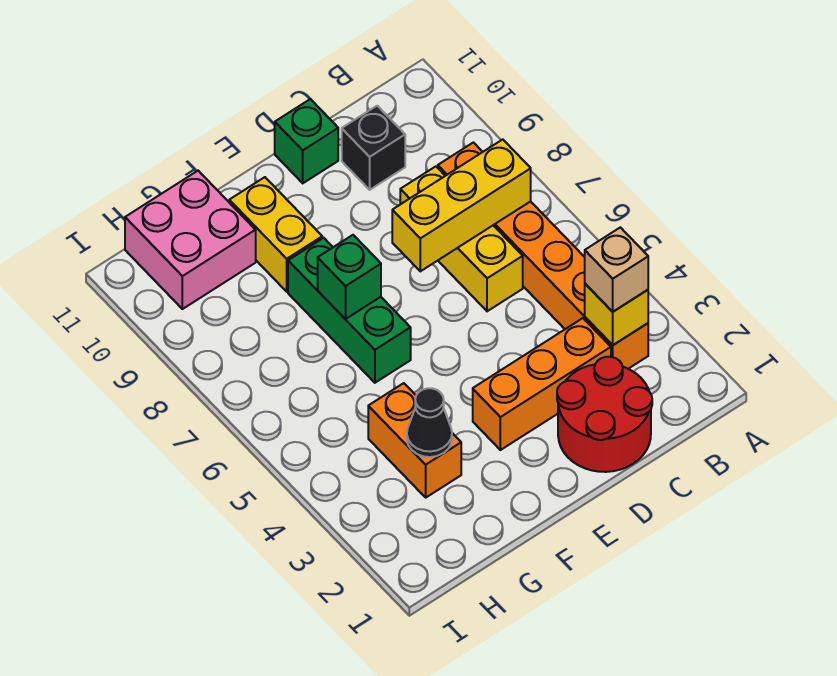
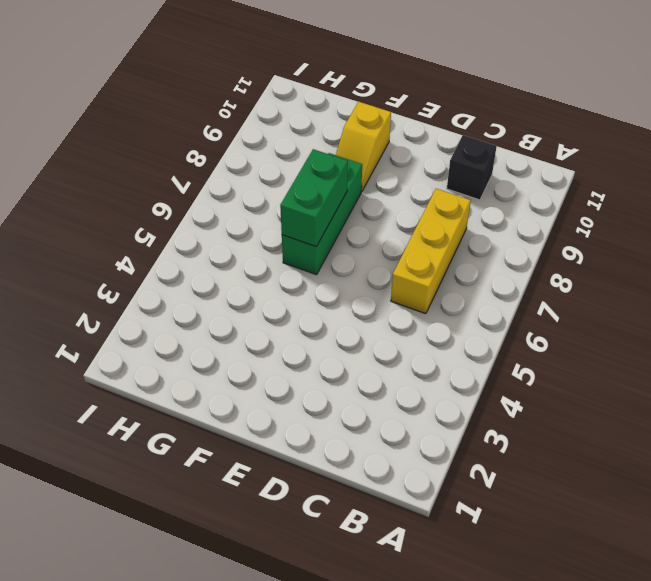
green brick F6:F7 level 2 -> green brick F7 level 2
yellow slope F9:F10 level 1 top 10 -> yellow brick F9:F10 level 1
none -> orange brick B3:B8 level 1
none -> red round brick C1:D2 level 1
none -> orange brick C3:E3 level 1

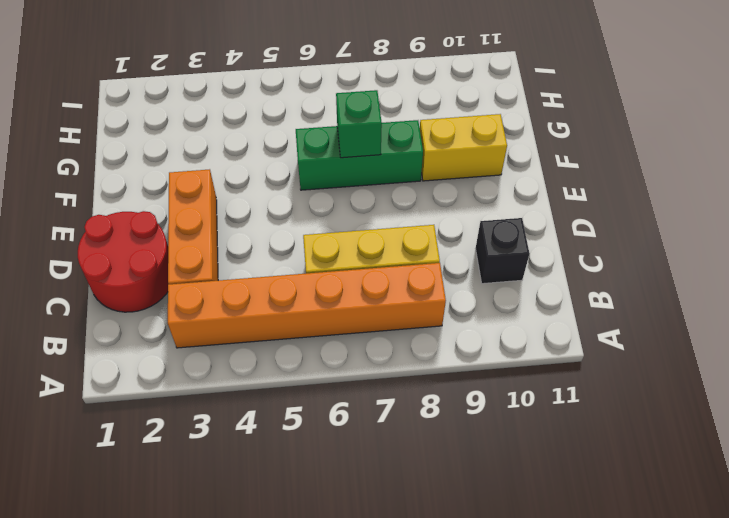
none -> green brick D11 level 1
none -> orange brick G3:G4 level 1
none -> pink brick G10:H11 level 1

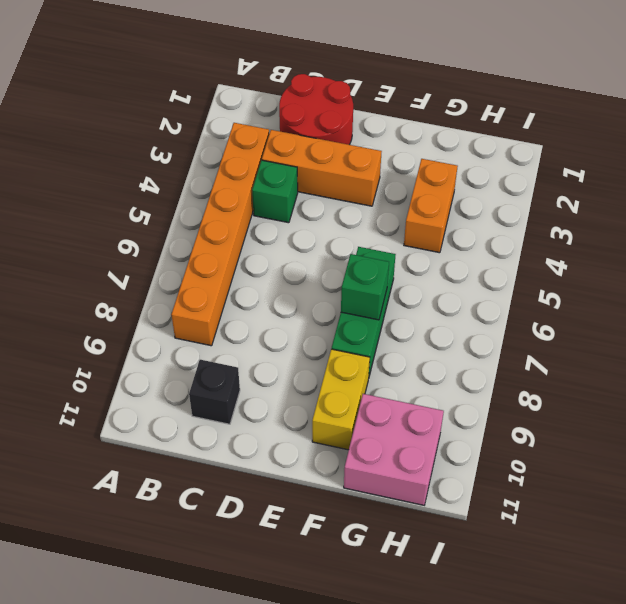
green brick C4 level 1 -> green brick D11 level 1
none -> yellow brick C6:C8 level 1
none -> yellow brick B3 level 2
none -> yellow brick B7:D7 level 2

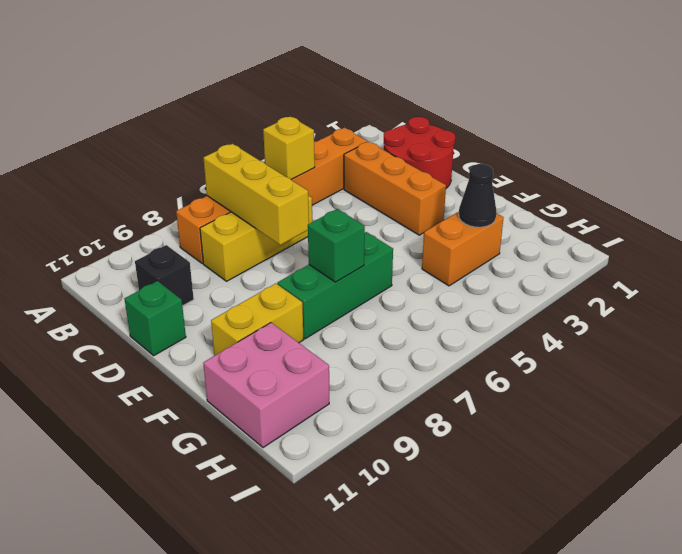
yellow brick B5 level 2 -> yellow brick B3 level 2
none -> tan brick B3 level 3

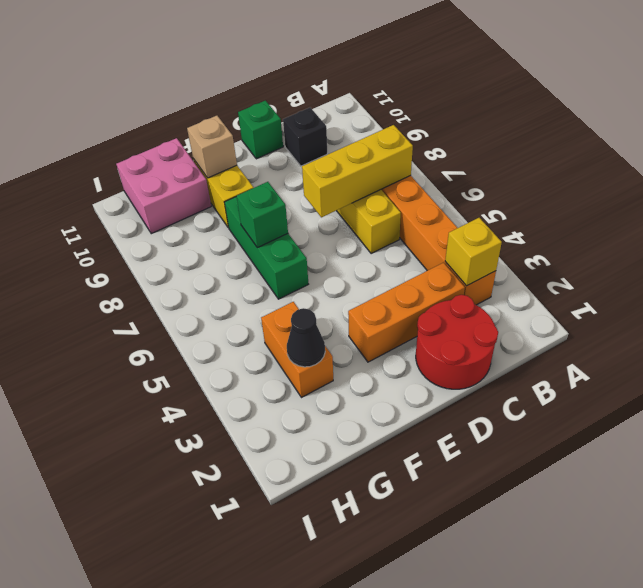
tan brick F10 level 2 -> tan brick B3 level 3

